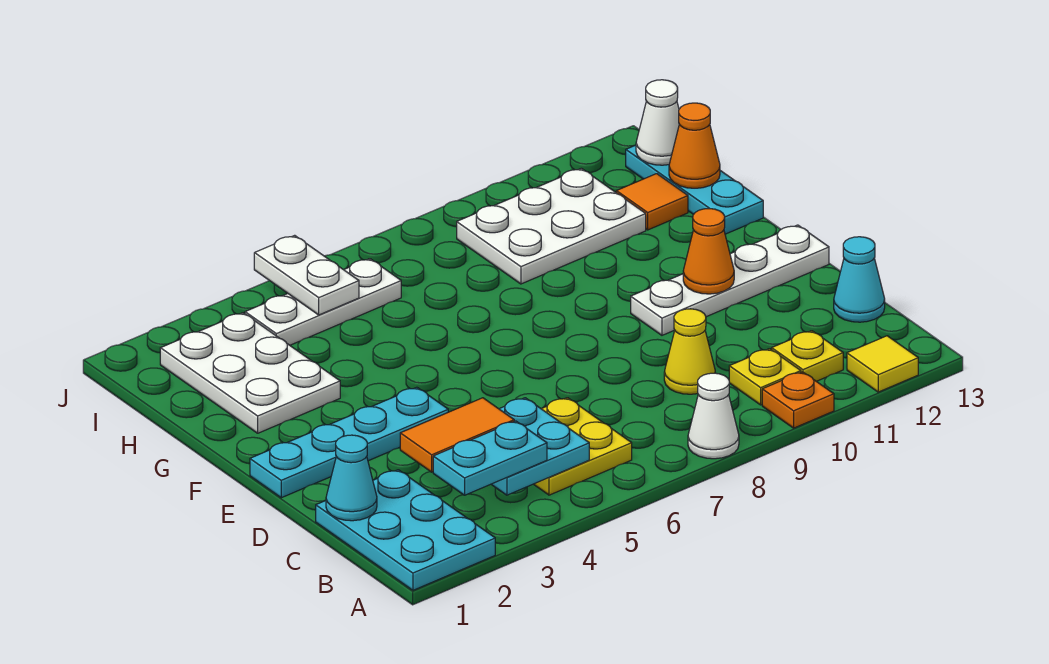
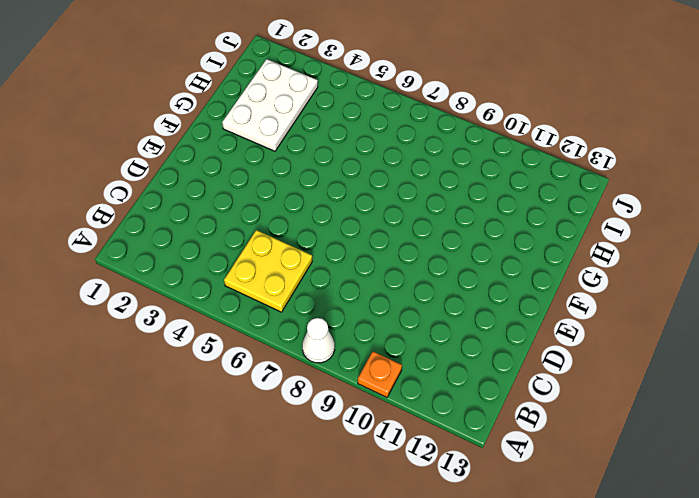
none -> cyan plate A1:C2 level 1
none -> yellow tile A12 level 1
none -> yellow plate B10 level 1

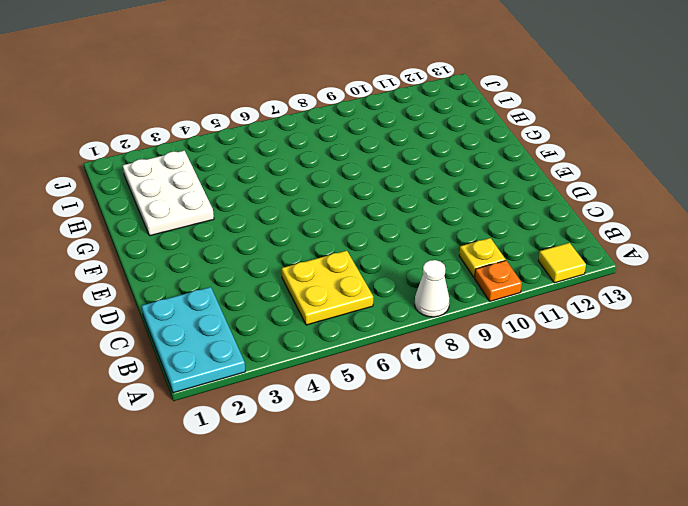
none -> yellow plate B11 level 1
none -> yellow cone C9 level 1
none -> cyan cone C13 level 1

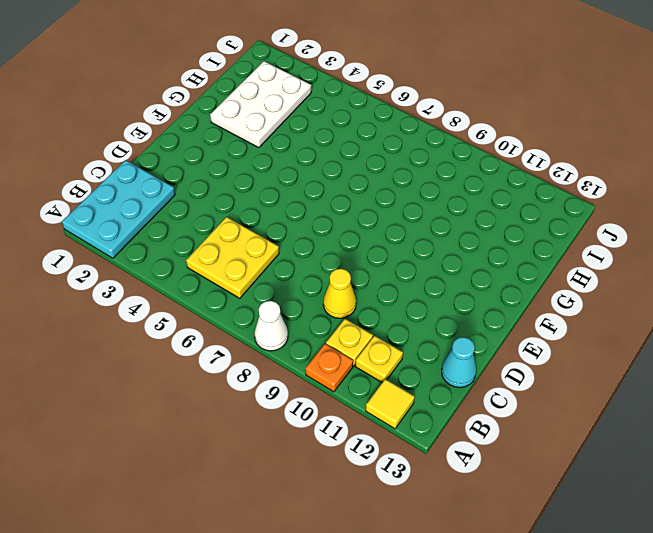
none -> cyan plate E1:E4 level 1
none -> white plate E10:E13 level 1
none -> cyan plate G13:I13 level 1

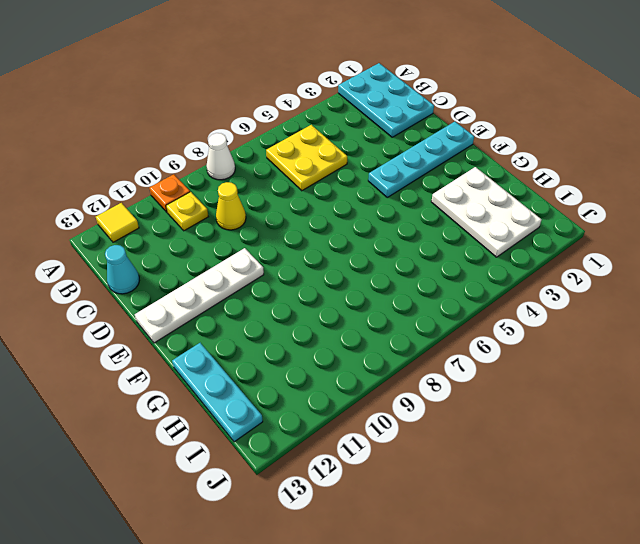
none -> yellow plate B11 level 1
none -> white plate H9:I11 level 1
none -> orange tile H12 level 1

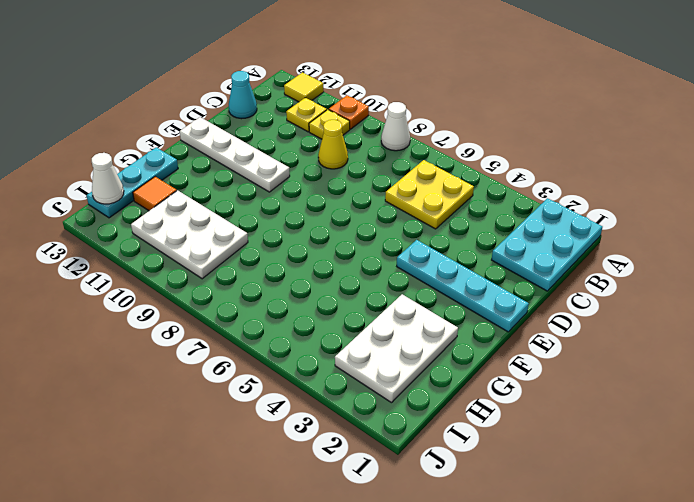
none -> white plate I4:I6 level 1
none -> cyan plate B4:C5 level 2
none -> cyan cone C1 level 2

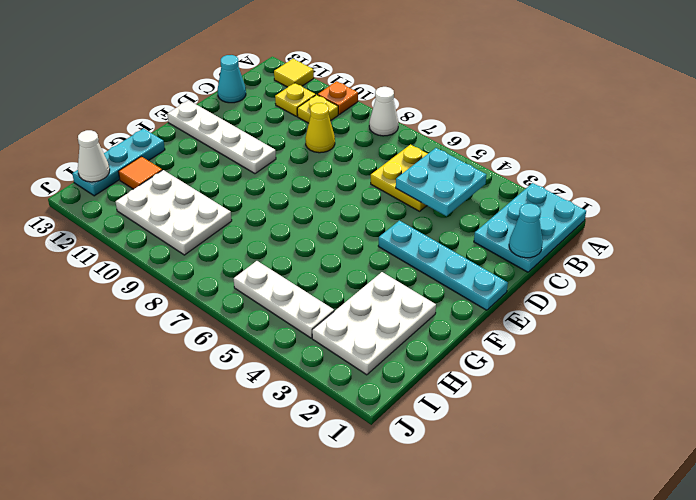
none -> orange cone E11 level 2
none -> orange cone H13 level 2
none -> white plate I5:J5 level 2

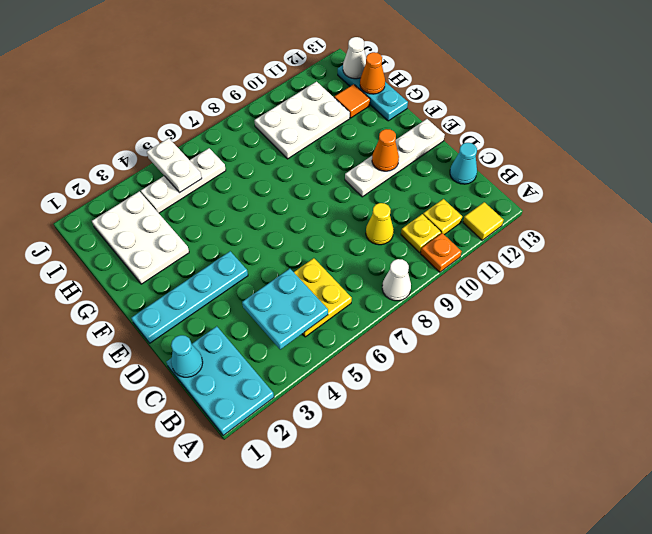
none -> cyan plate B3:B4 level 3
none -> orange tile C3:C4 level 3

